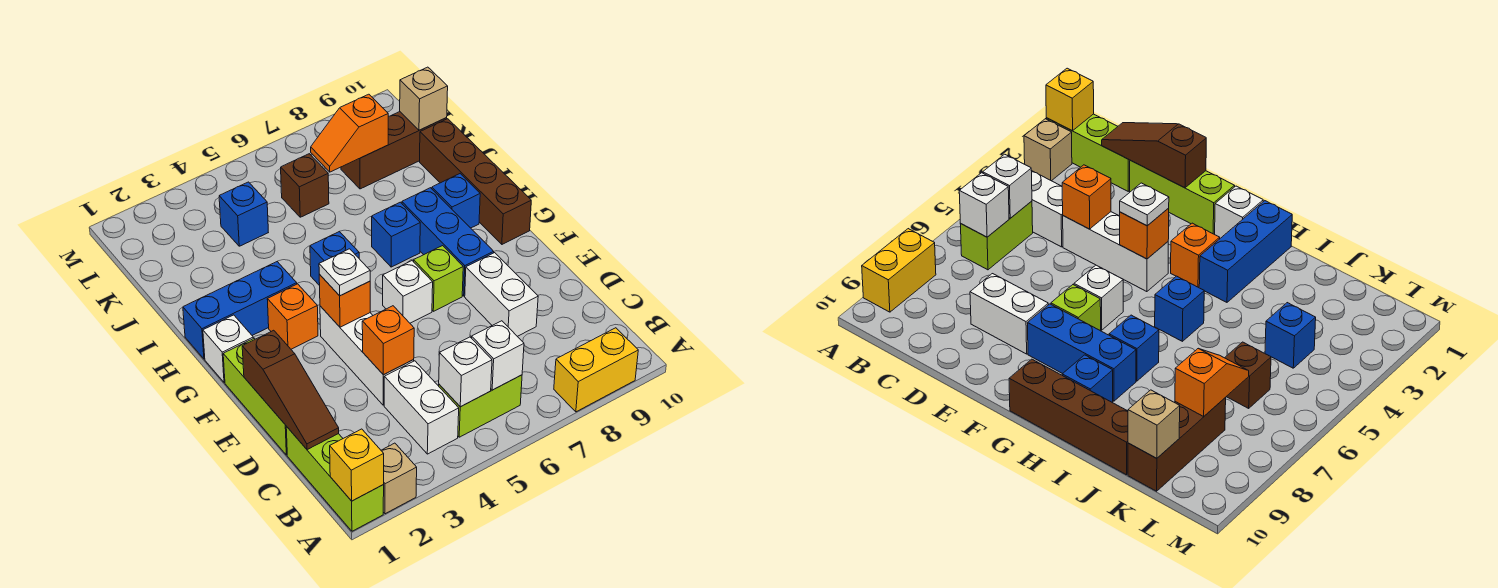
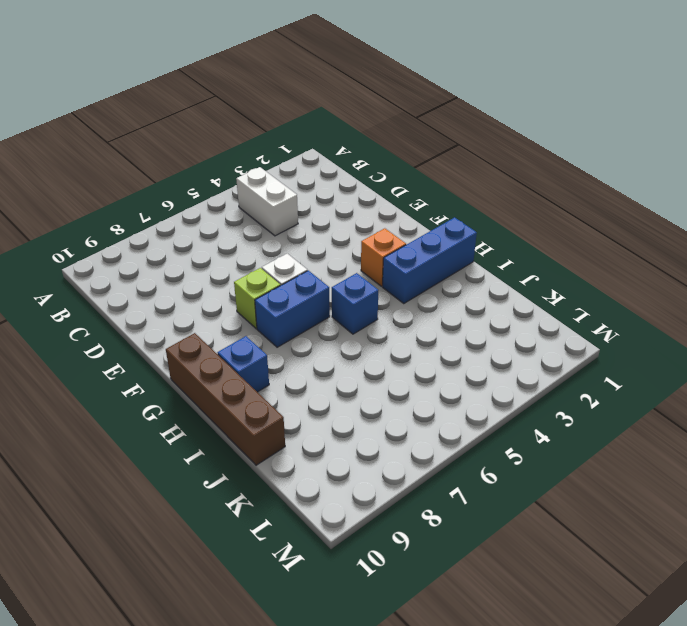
blue brick G6:G7 level 1 -> none
none -> lime brick A1:C1 level 1
none -> tan brick A2 level 1
none -> yellow brick A8:A9 level 1
none -> lime brick B5:B6 level 1

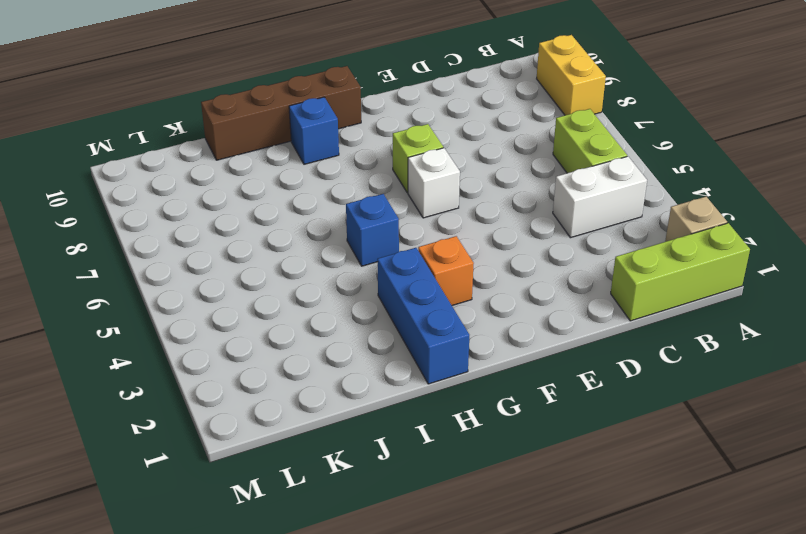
none -> lime brick D1:F1 level 1
none -> white brick D4:F4 level 1
none -> white brick D8:E8 level 1
none -> blue brick F8:H8 level 1

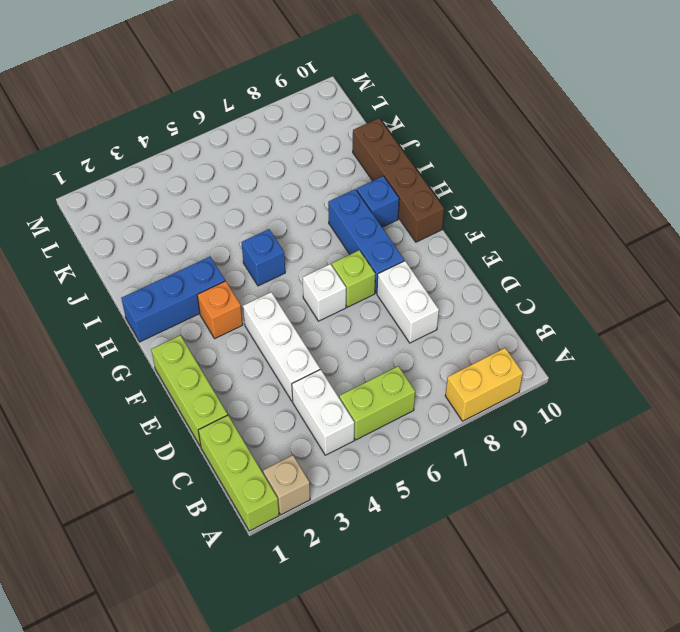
none -> white brick G1 level 1
none -> blue brick H7 level 1
none -> blue brick K4 level 1
none -> brown brick K6 level 1

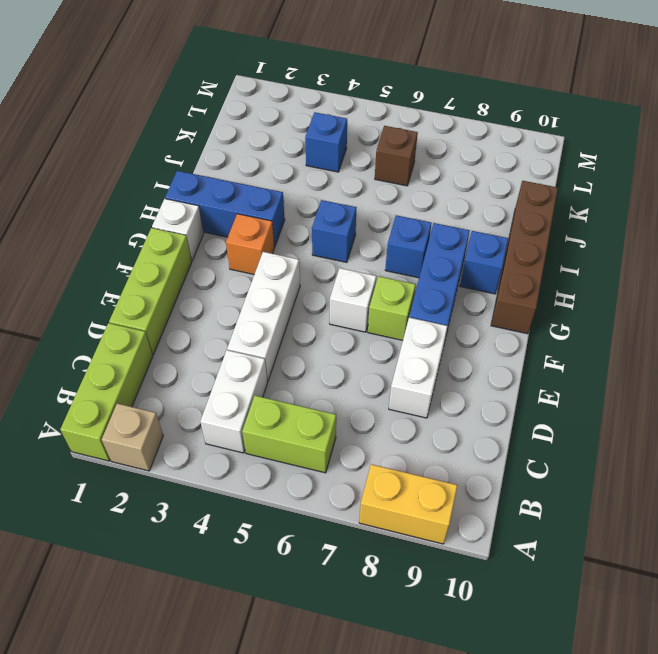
none -> brown brick K8:K10 level 1
none -> yellow brick A1 level 2
none -> white brick B5 level 2
none -> white brick B6 level 2

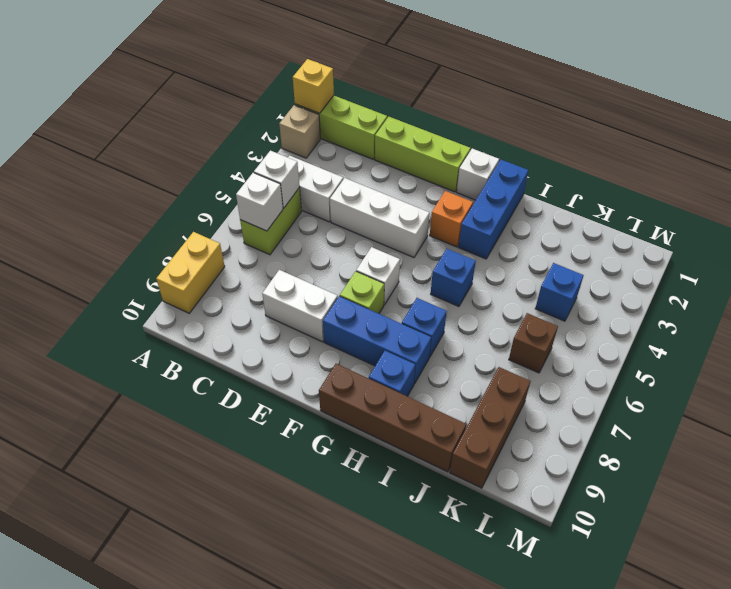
none -> brown slope C1:E1 level 2 top E
none -> orange brick D4 level 2
none -> orange brick F4 level 2
none -> orange slope K7:K8 level 2 top 8

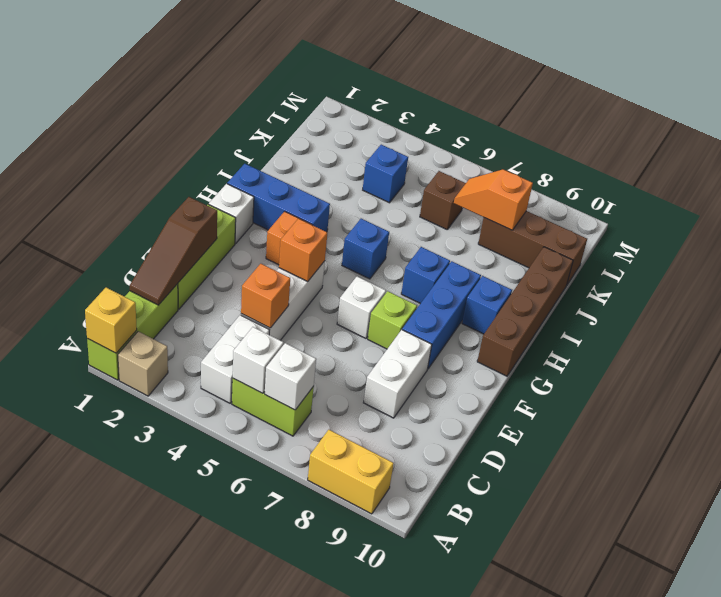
none -> tan brick K10 level 2
none -> white plate F4 level 3

